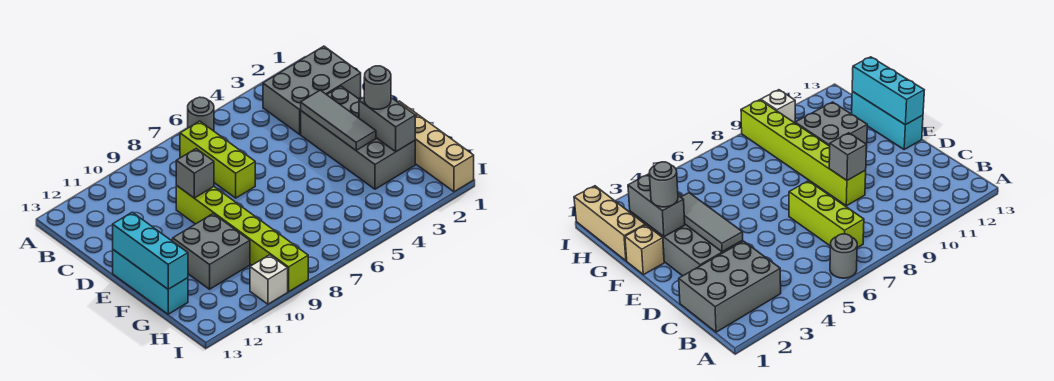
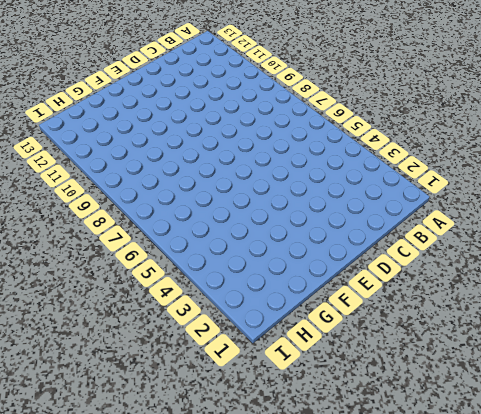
none -> grey round brick A6 level 1
none -> grey brick B1:C3 level 1
none -> lime brick B7:D7 level 1

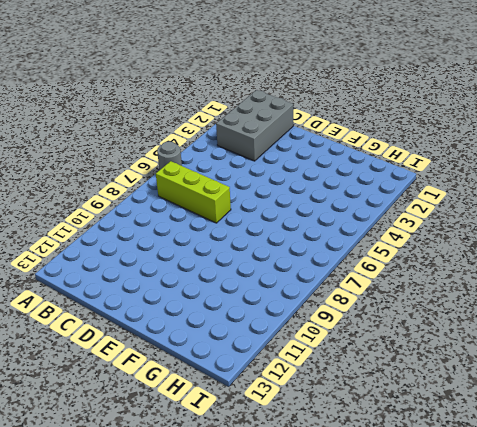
none -> grey brick D2:G3 level 1
none -> lime brick D9:I9 level 1
none -> cyan brick E13:G13 level 1

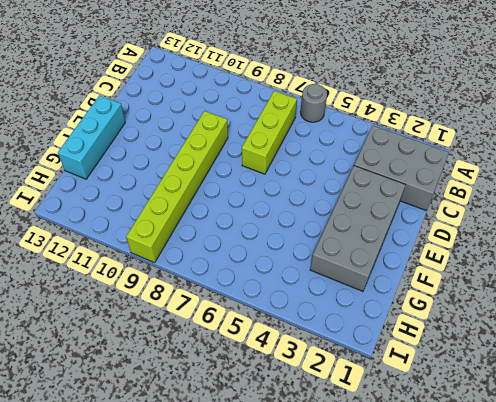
none -> tan brick F1 level 1
none -> grey brick F10:G11 level 1
none -> tan brick G1:I1 level 1

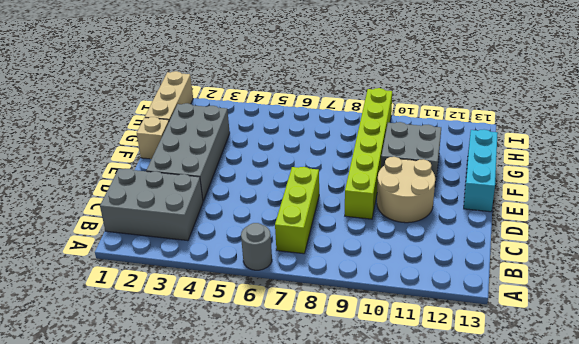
tan round brick D10:E11 level 1 -> none
none -> white brick I10 level 1
none -> grey tile D3:F3 level 2
none -> grey brick D9 level 2

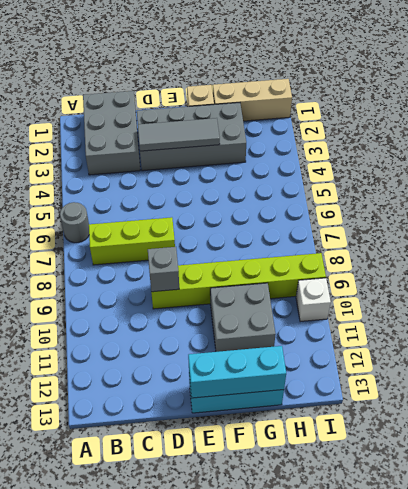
none -> grey brick F2:G2 level 2
none -> grey round brick F2 level 3

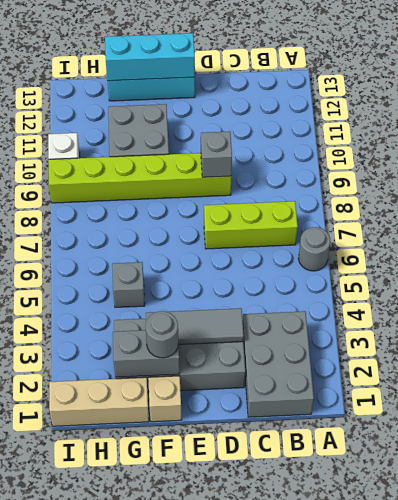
grey brick G5 level 1 -> none

